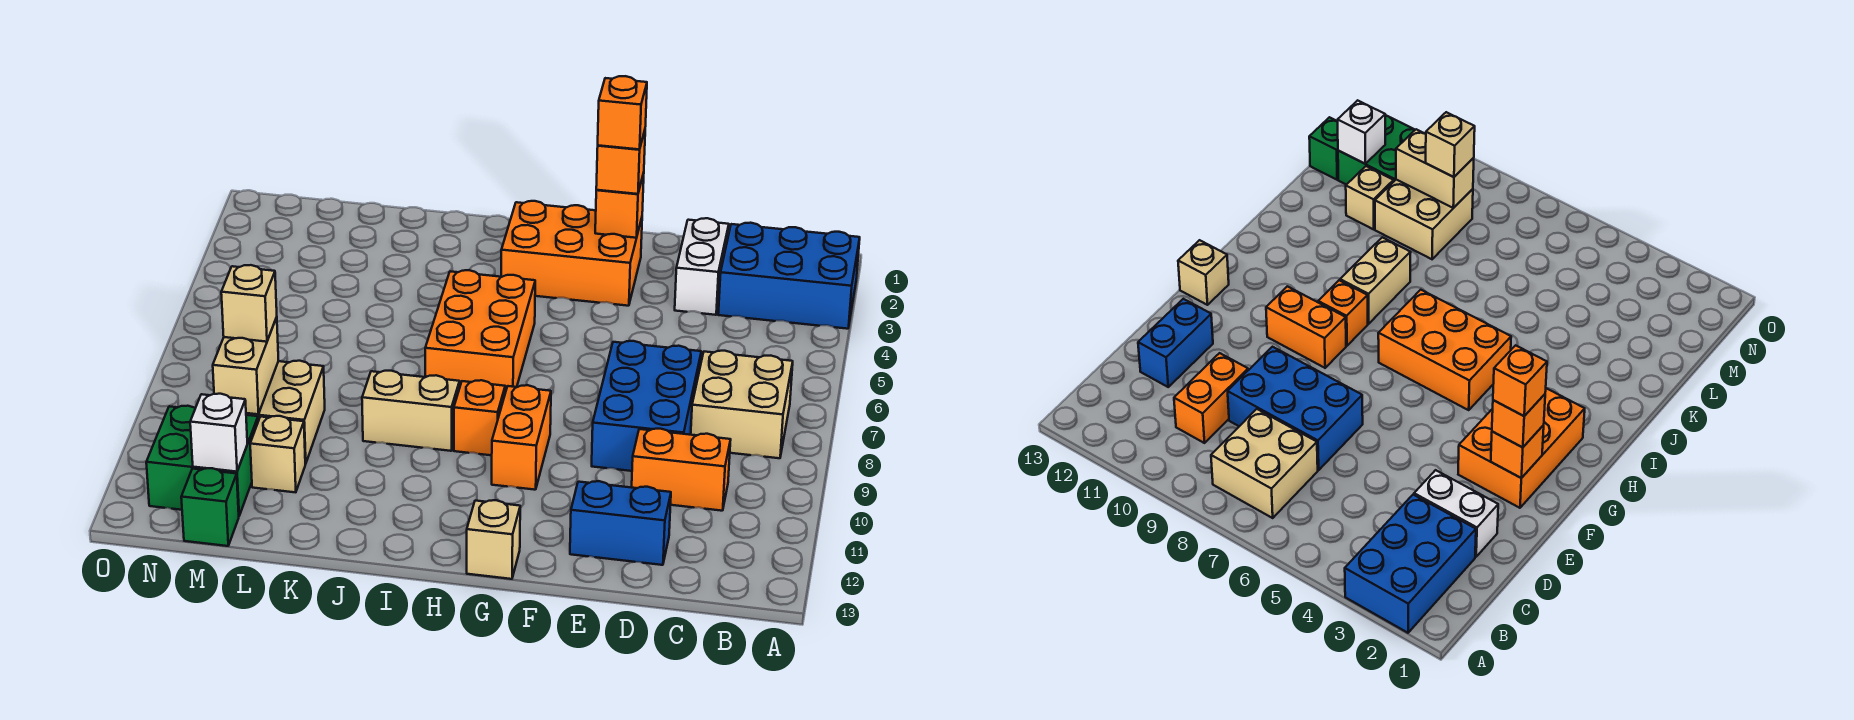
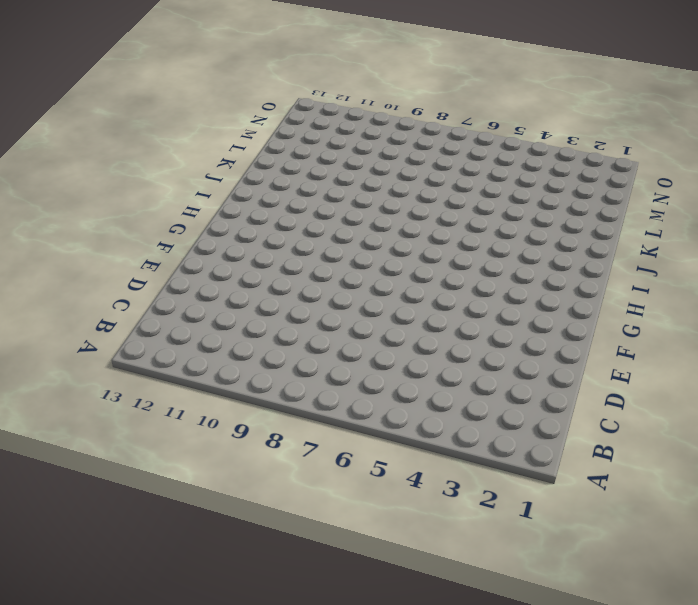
none -> blue brick A2:C3 level 1
none -> tan brick B7:C8 level 1
none -> orange brick C10:D10 level 1

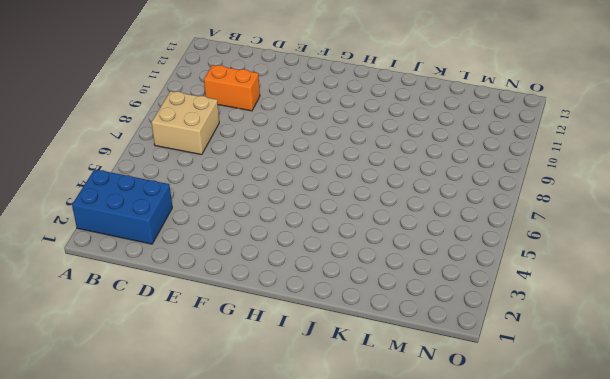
none -> white brick D2:D3 level 1
none -> blue brick D7:E9 level 1
none -> blue brick D12:E12 level 1

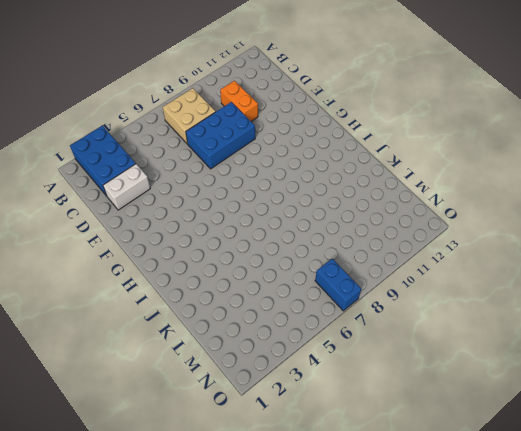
blue brick N7:O7 level 1 -> blue brick D12:E12 level 1
none -> orange brick F2:H3 level 1
none -> orange brick G9:G10 level 1
none -> tan brick G13 level 1

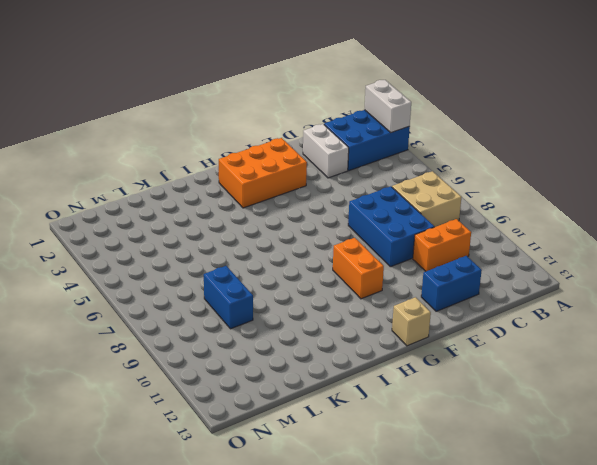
white brick A2:A3 level 2 -> none
blue brick L8:L9 level 1 -> tan brick L9:M10 level 1
none -> orange brick H5:I7 level 1
none -> orange brick H9 level 1
none -> tan brick I9:J9 level 1

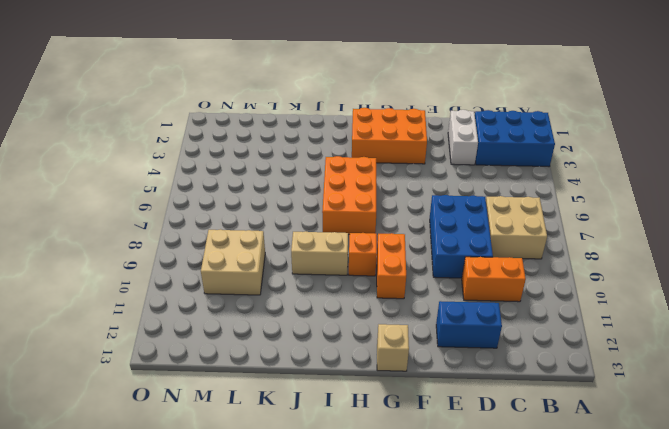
none -> tan brick L11 level 1
none -> green brick M11:N12 level 1
none -> green brick M13 level 1

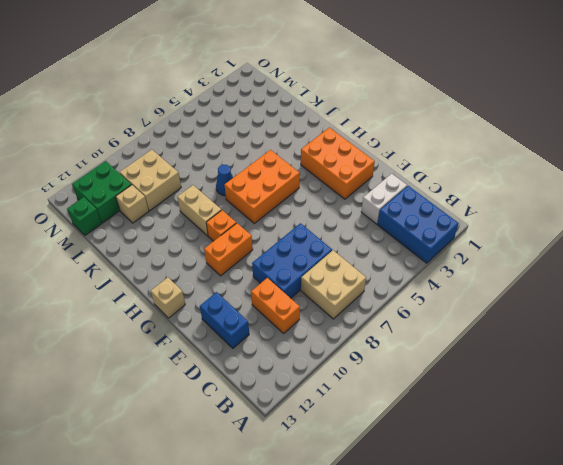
blue cone J7 level 1 -> none
none -> orange brick F2 level 2
none -> tan brick M9:M10 level 2
none -> white brick M12 level 2

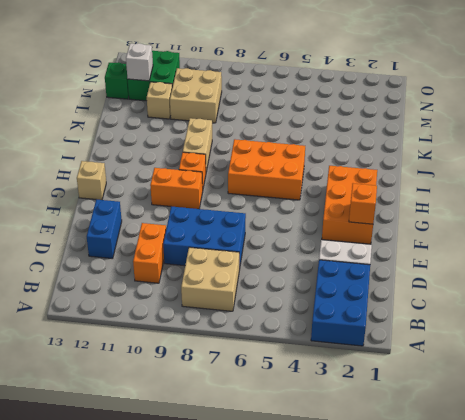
none -> tan brick M9:M10 level 2
none -> orange brick F2 level 3
none -> tan brick M9 level 3

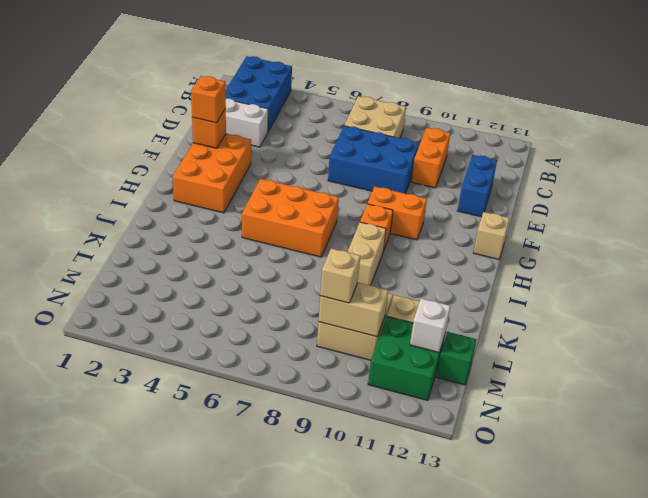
none -> orange brick F2 level 4

